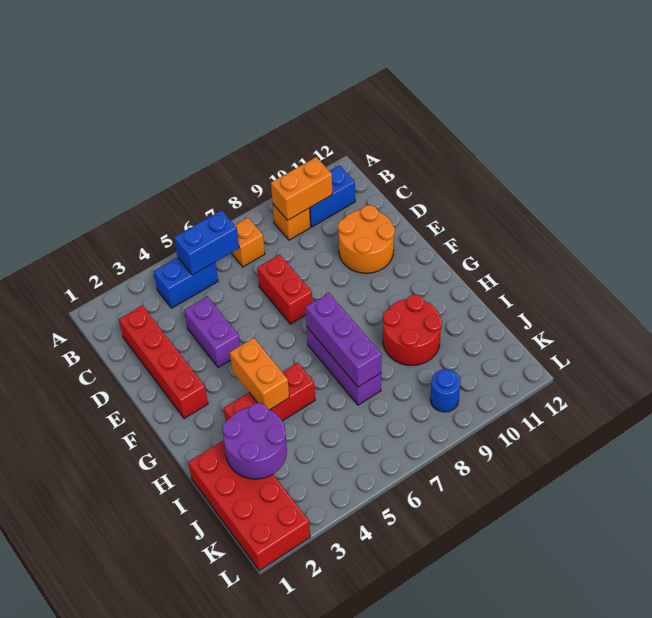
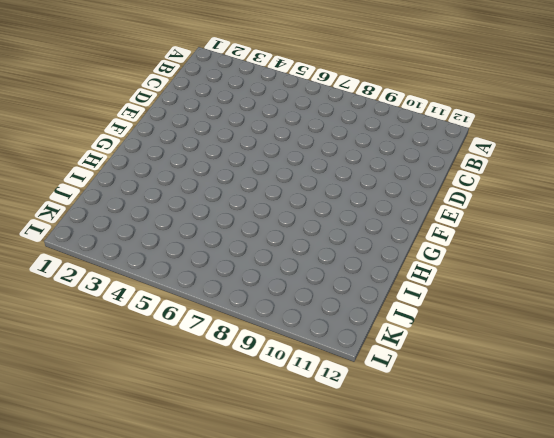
none -> blue brick B4:B5 level 1
none -> orange brick B7 level 1
none -> orange brick B9 level 1

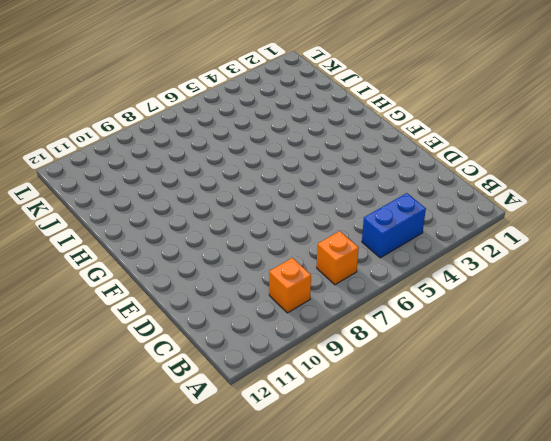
none -> blue brick B10:B11 level 1
none -> red brick C2:F2 level 1
none -> purple brick D4:E4 level 1

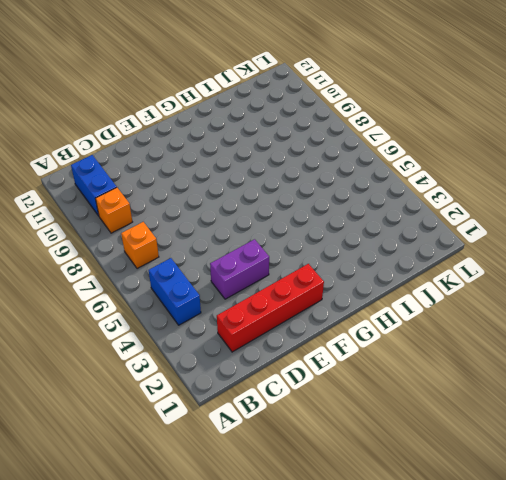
none -> red brick D7:E7 level 1
none -> orange round brick D10:E11 level 1
none -> purple brick G7:I7 level 1

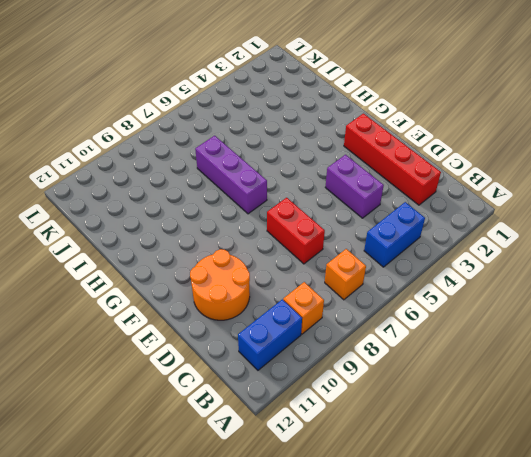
none -> red brick H3:H5 level 1
none -> red round brick H9:I10 level 1
none -> red brick I1:L2 level 1

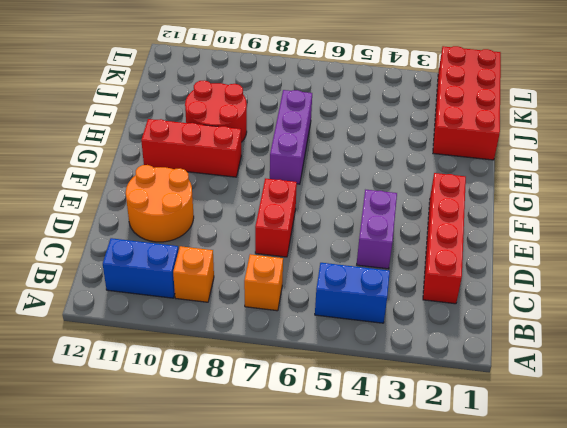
red brick G9:G11 level 1 -> red brick H3:H5 level 1
none -> blue round brick K9 level 1
none -> blue brick B5:B6 level 2
none -> orange brick B9:B10 level 2

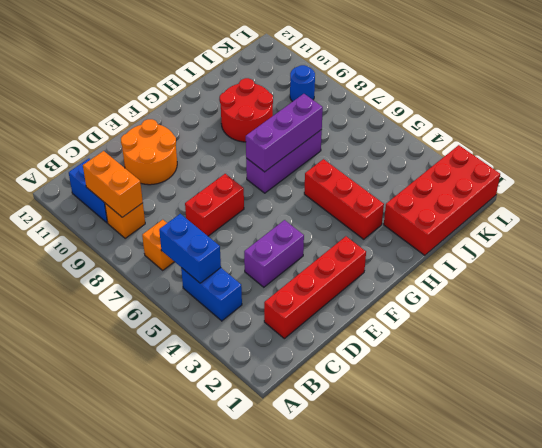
none -> orange brick G4:H4 level 2
none -> purple round brick I2:J3 level 2

